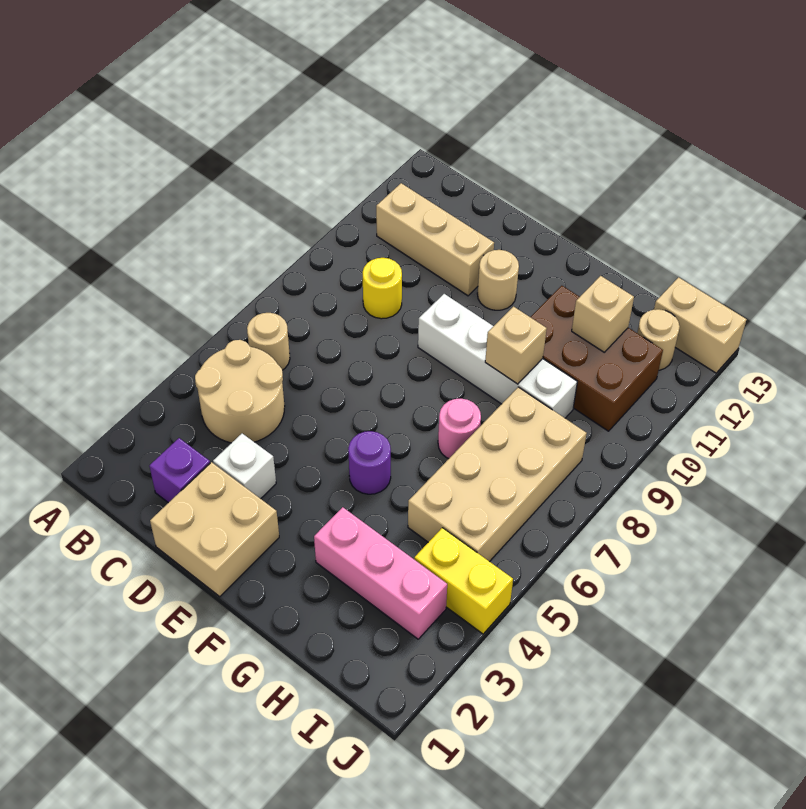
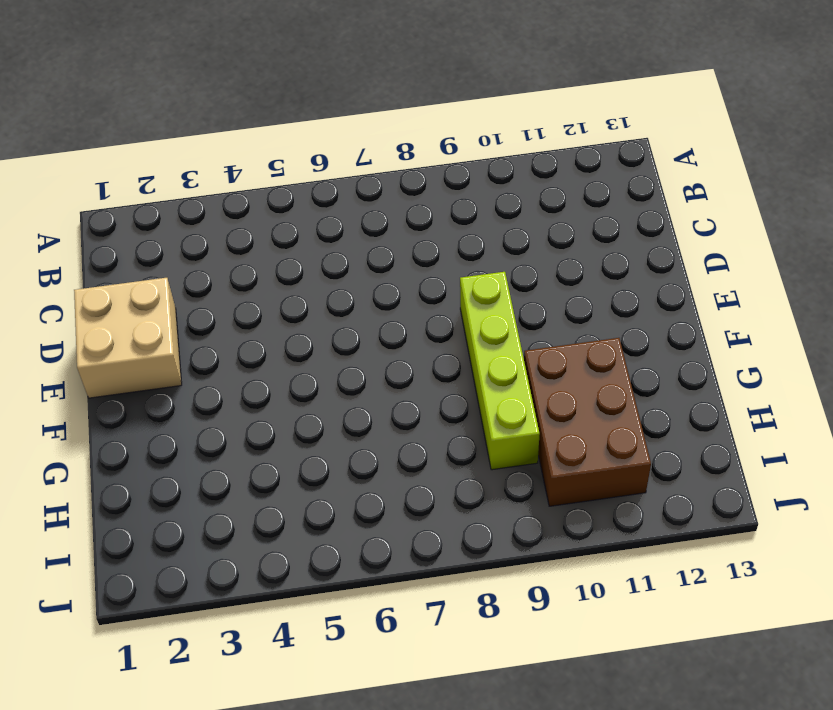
lime brick E9:H9 level 1 -> white brick E9:H9 level 1
none -> tan round brick B4:C5 level 1
none -> tan round brick B6 level 1
none -> tan brick B11:D11 level 1

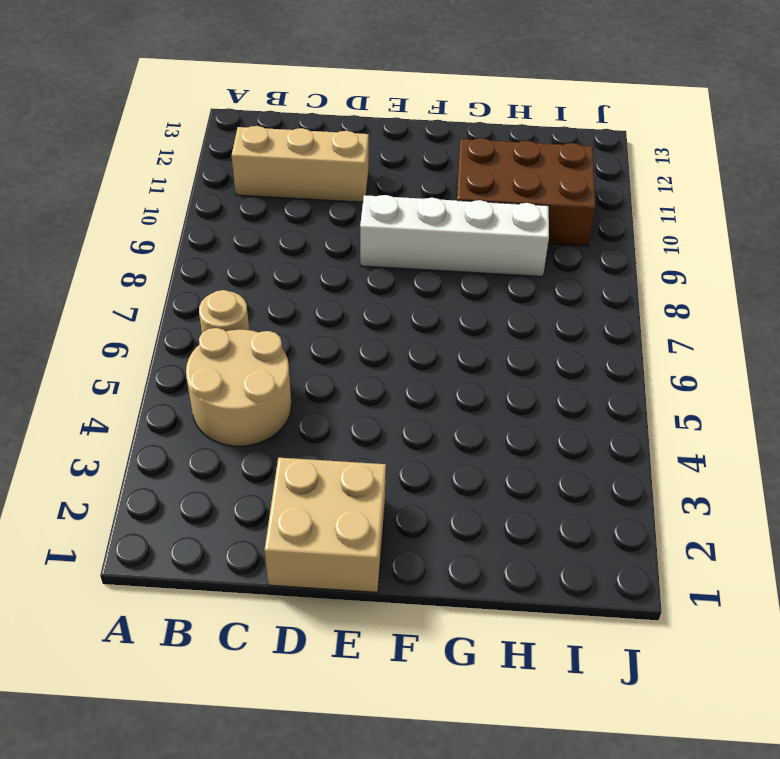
none -> purple brick C2 level 1
none -> yellow round brick C9 level 1
none -> white brick D3 level 1

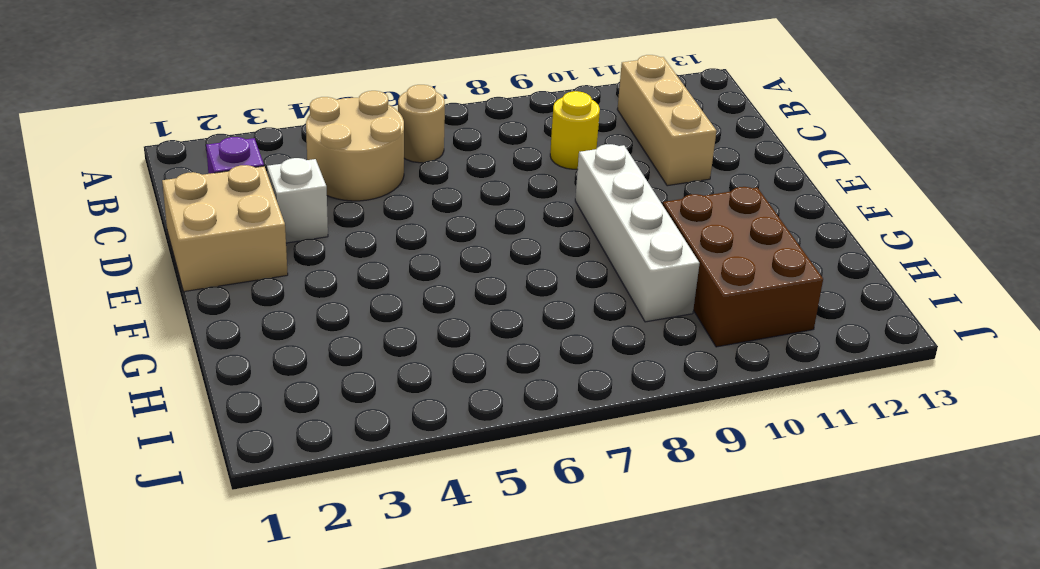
none -> tan round brick E11 level 1
none -> purple round brick F5 level 1
none -> pink brick G3:I3 level 1

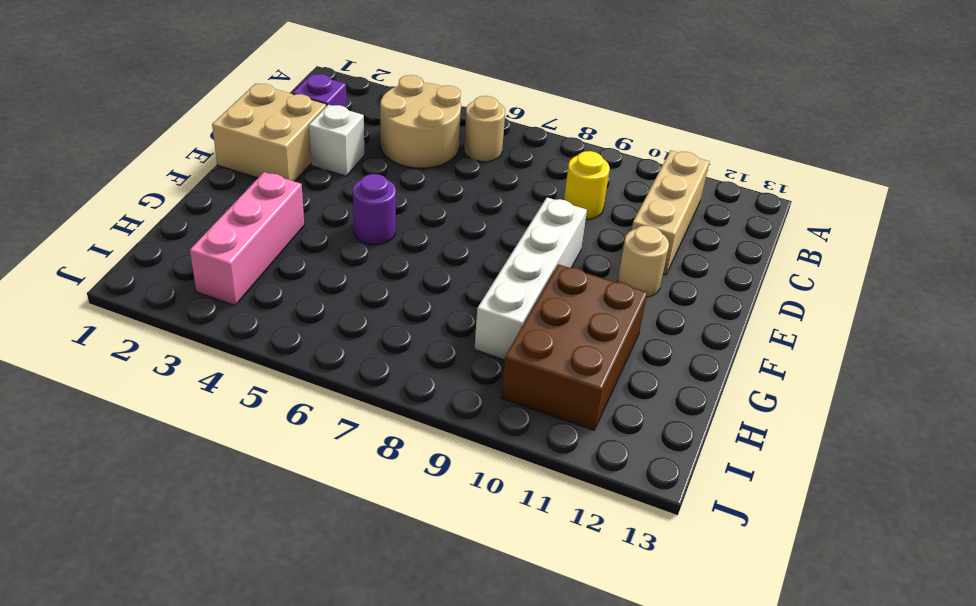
none -> pink round brick G7 level 1
none -> tan brick H5:I8 level 1
none -> yellow brick I4:J4 level 1

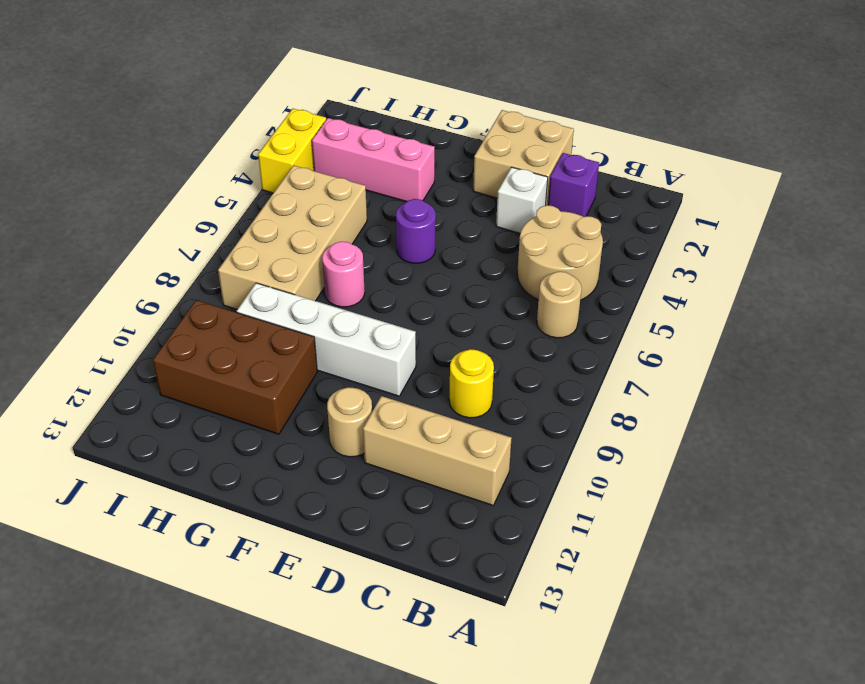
yellow brick J3:J4 level 1 -> yellow brick I4:J4 level 1
none -> tan round brick I12 level 1
none -> tan brick I13:J13 level 1
none -> tan brick G9 level 2

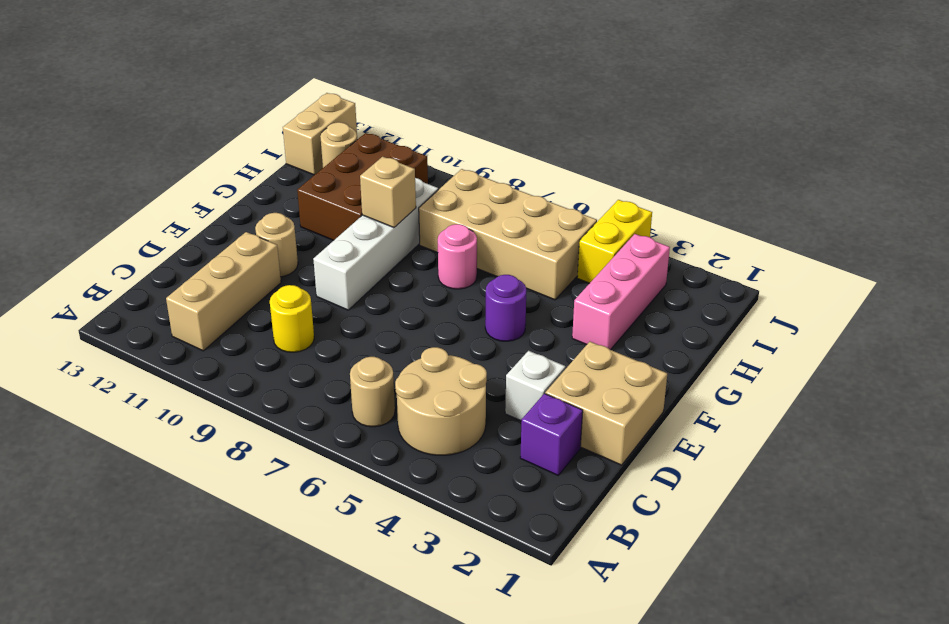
none -> tan brick H11 level 2

